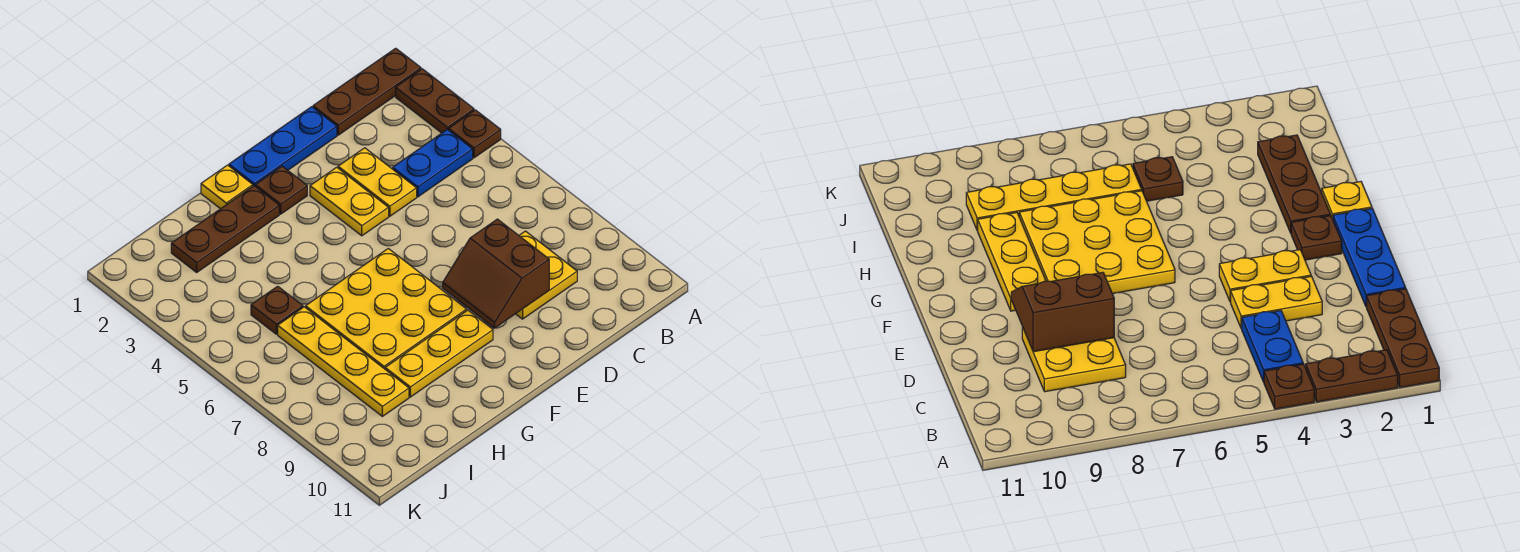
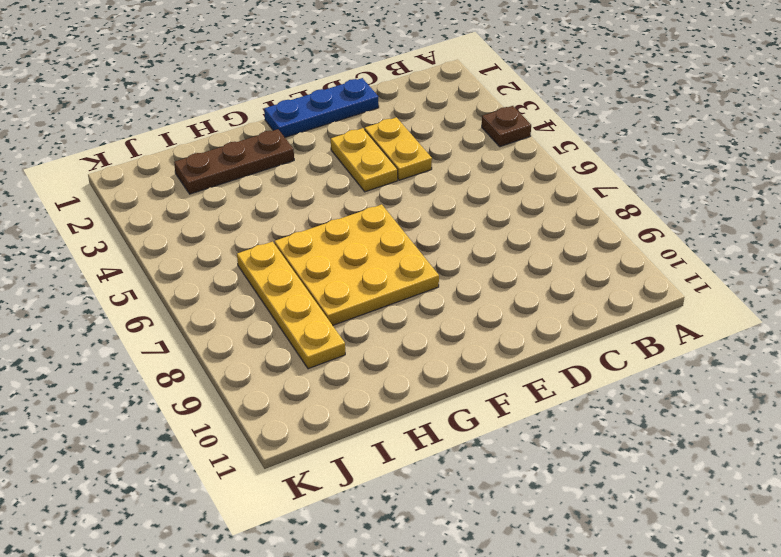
none -> brown plate A1:C1 level 1
none -> brown plate A2:A3 level 1
none -> blue plate B4:C4 level 1

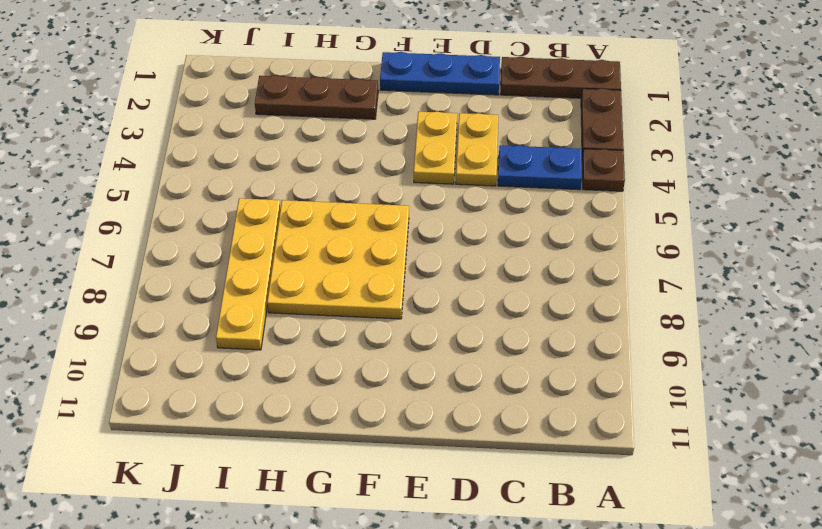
none -> yellow plate C8:D9 level 1
none -> brown plate F2 level 1
none -> yellow plate F9:H9 level 1

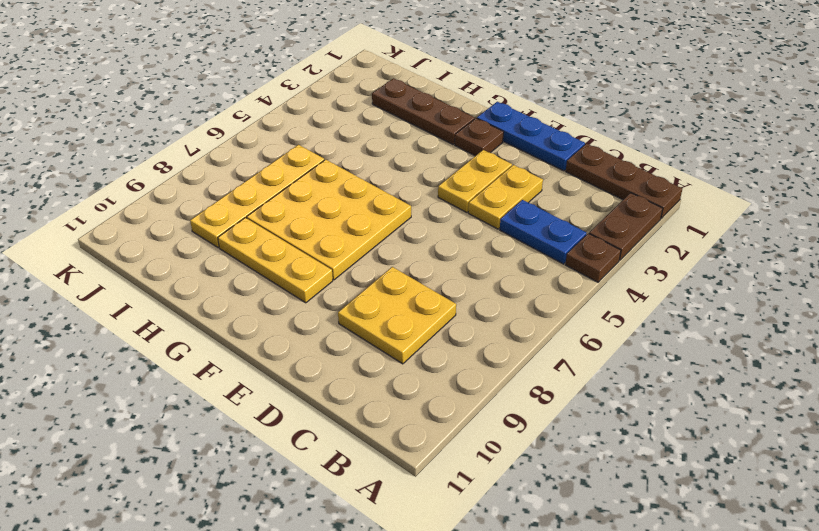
none -> yellow plate G1 level 1
none -> brown plate I5 level 1
none -> brown slope D8:E9 level 2 top D

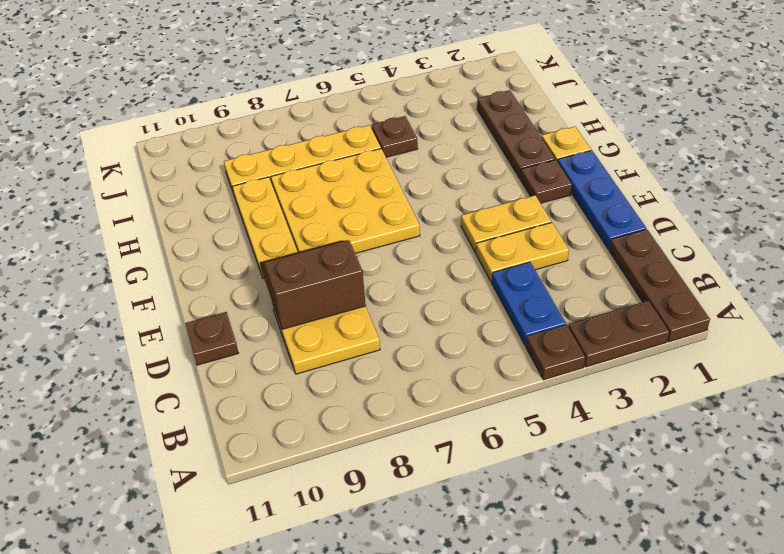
brown plate D11 level 1 -> none

